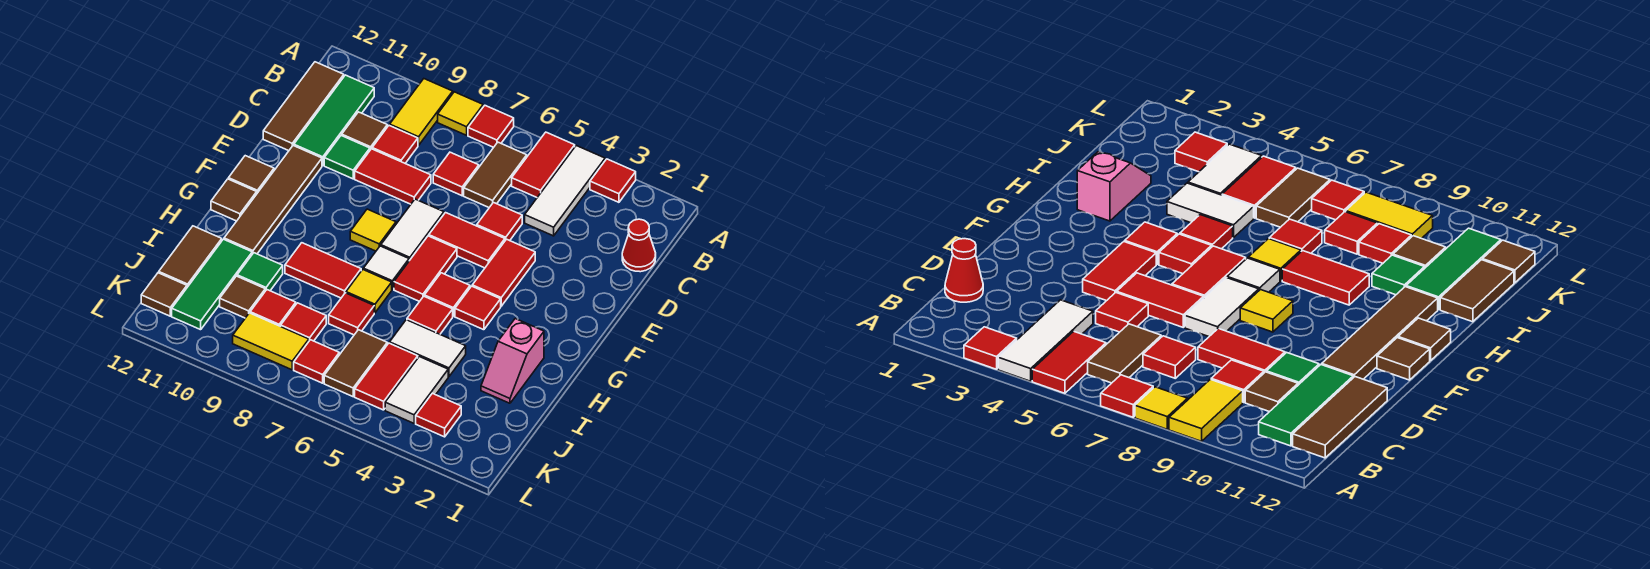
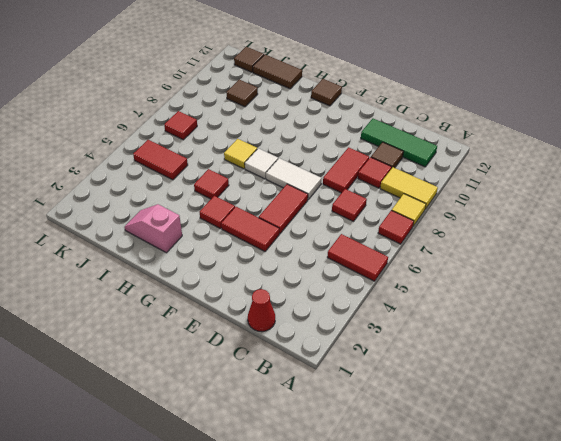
none -> red tile A3 level 1
none -> white tile A4:C4 level 1
none -> brown tile B6:C6 level 1
none -> brown tile B12:D12 level 1

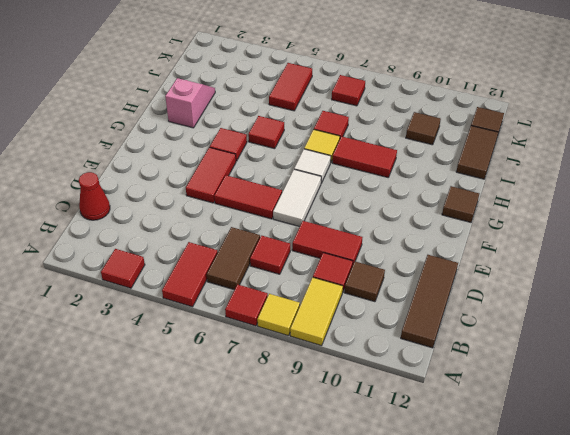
none -> white tile A4:C4 level 1
none -> green tile B11:D11 level 1
none -> red tile D5 level 1
none -> green tile D10 level 1

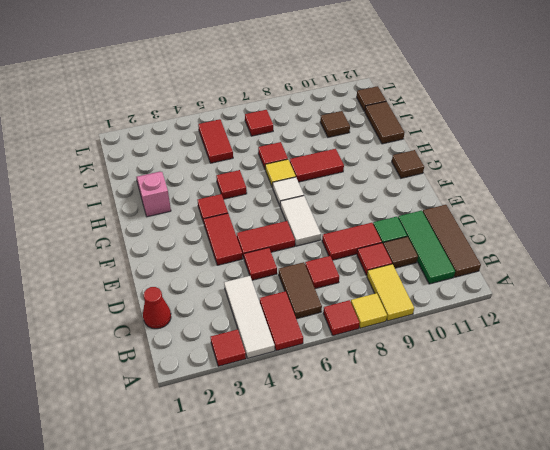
none -> brown tile E11:H11 level 1
none -> red tile F6:G6 level 1
none -> yellow tile F8 level 1
none -> brown tile F12 level 1

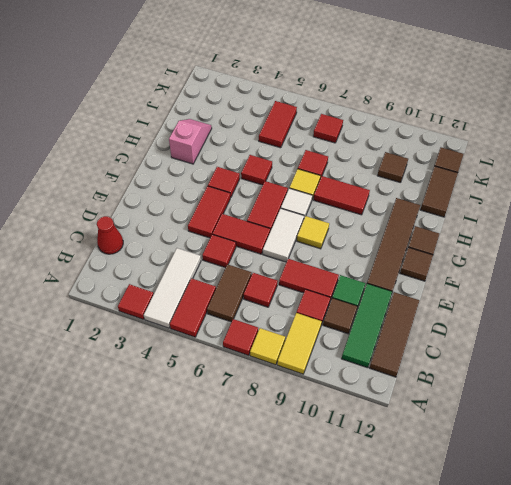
none -> red tile G5 level 1
none -> white tile I4:I5 level 1
none -> green tile I10 level 1
none -> green tile I11:K11 level 1

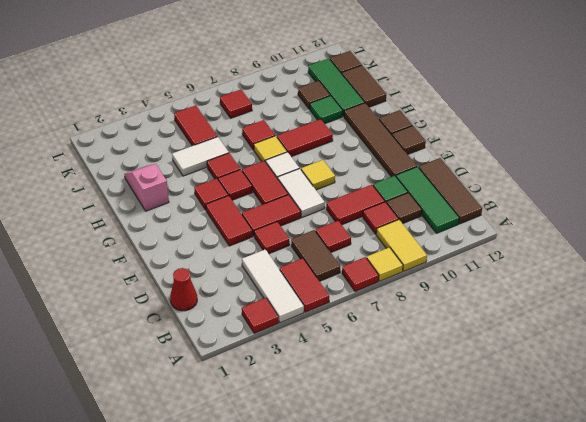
none -> white tile J4:K4 level 1
none -> brown tile J6:K6 level 1
none -> red tile J8 level 1
none -> red tile J9 level 1

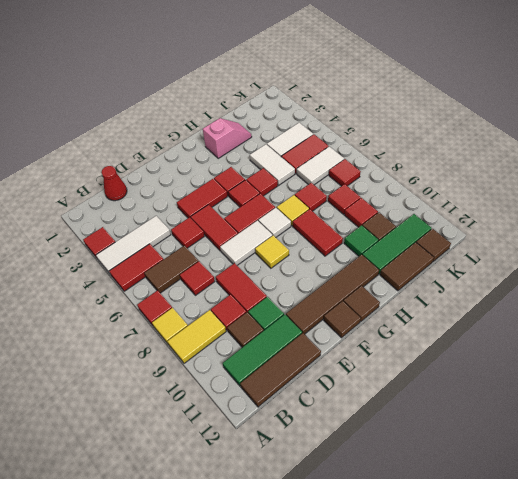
white tile J6:K6 level 1 -> brown tile J6:K6 level 1
none -> red tile K3 level 1
none -> yellow tile K8:K9 level 1

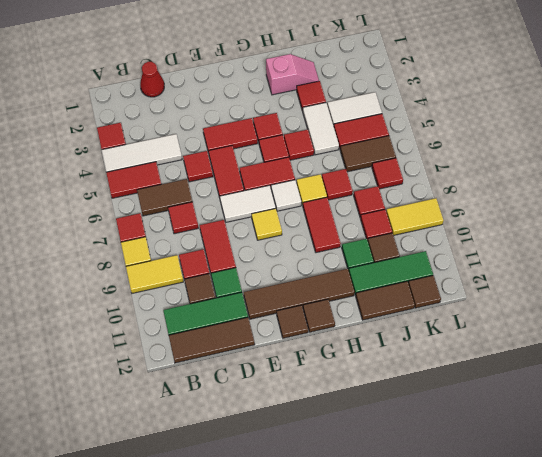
red tile I3 level 1 -> red tile K3 level 1
yellow tile K9:L9 level 1 -> yellow tile K8:K9 level 1

